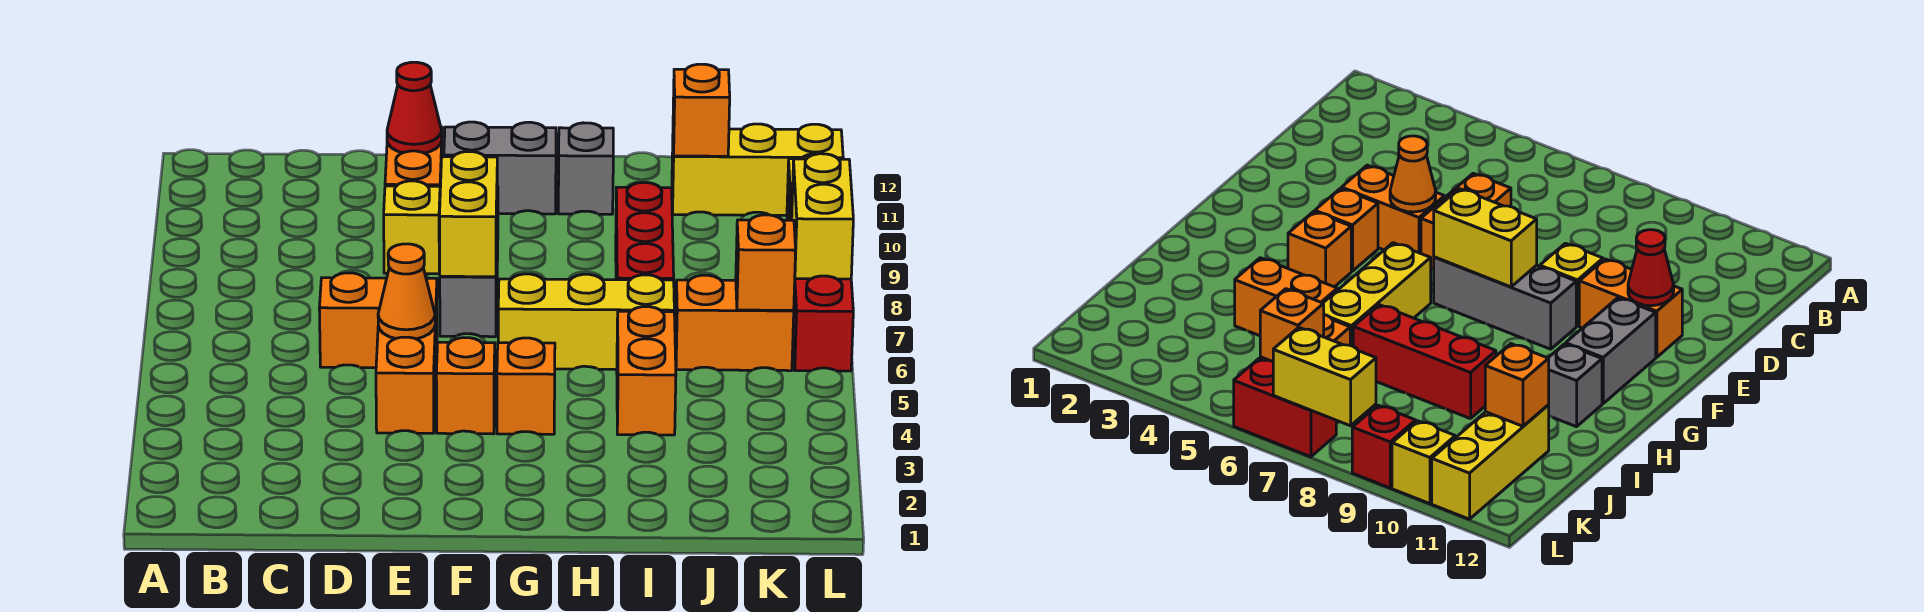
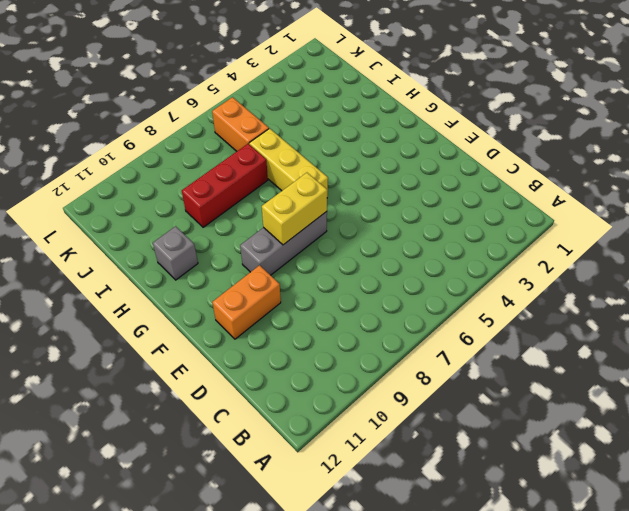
none -> orange brick D6:E6 level 1
none -> orange brick E4:E5 level 1
none -> yellow brick E9 level 1

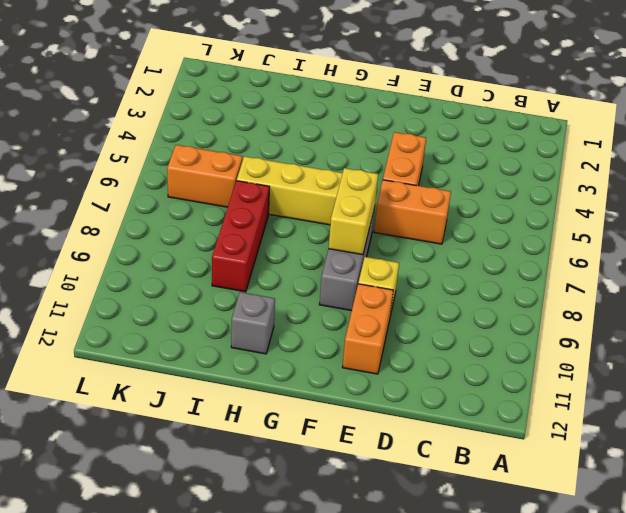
none -> orange brick F4 level 1
none -> grey brick F11:G11 level 1
none -> orange brick G4 level 1

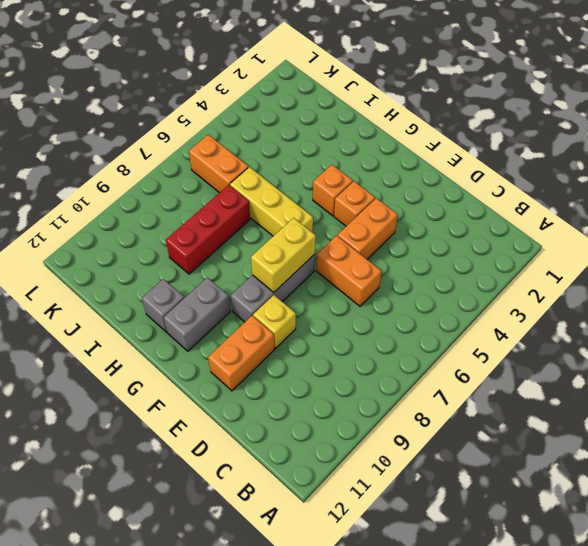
grey brick G10:G11 level 1 -> grey brick F11:G11 level 1
none -> orange brick I4:I5 level 1
none -> yellow brick J11:L11 level 1
none -> red brick L6:L7 level 1

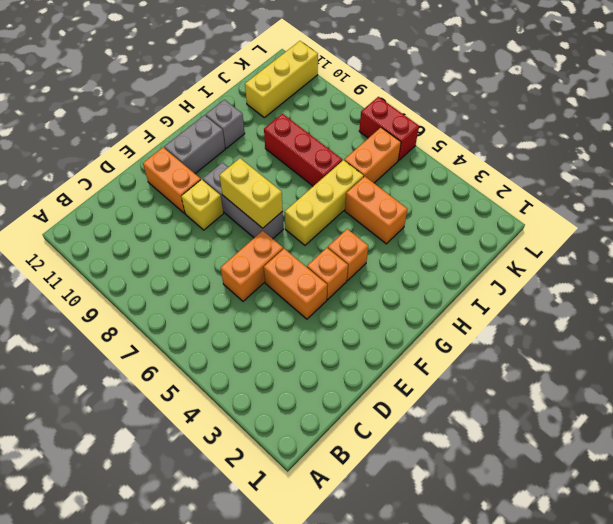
none -> red brick L9 level 1
none -> yellow brick L10 level 1
none -> orange cone E5 level 2

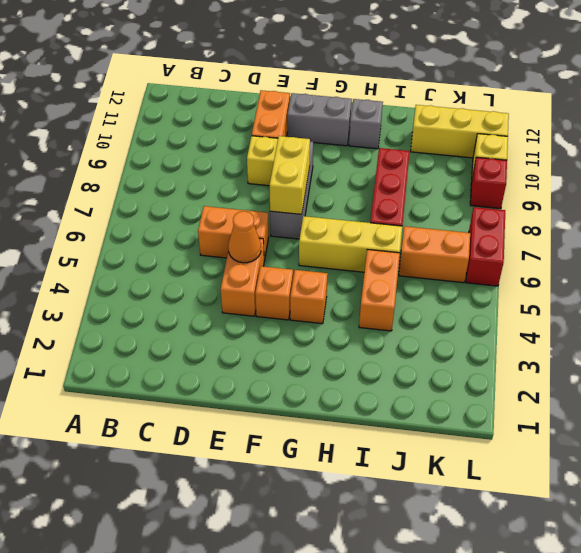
none -> red cone E11 level 2
none -> orange brick J11 level 2
none -> orange brick K6 level 2

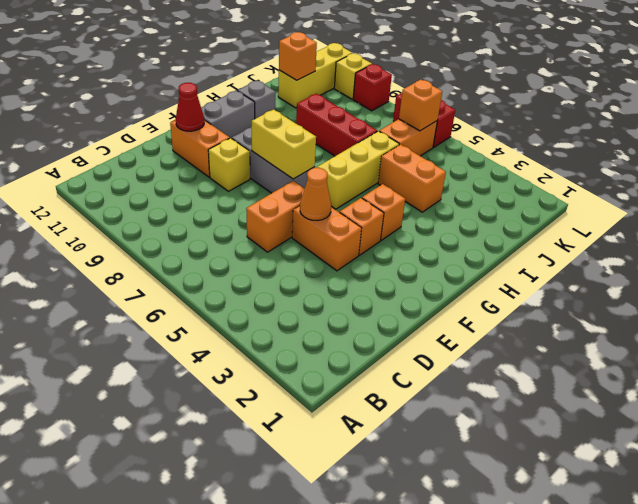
none -> yellow brick L7:L8 level 2

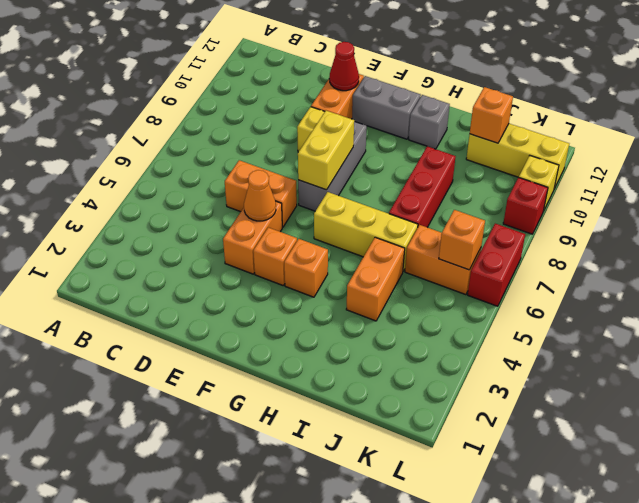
none -> yellow brick L7:L8 level 2

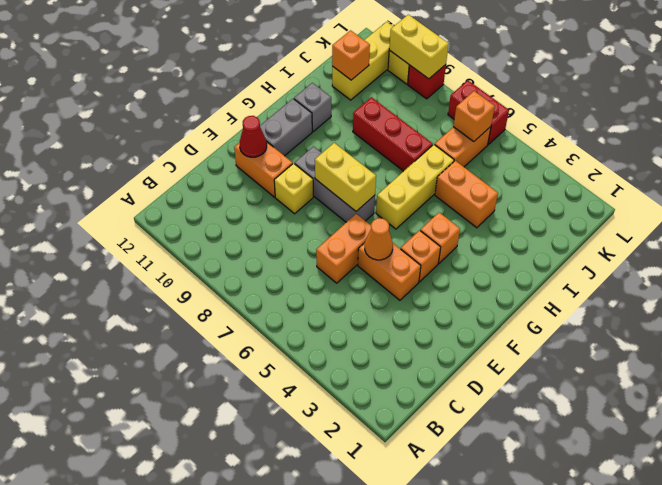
yellow brick L9:L10 level 2 -> yellow brick L7:L8 level 2

